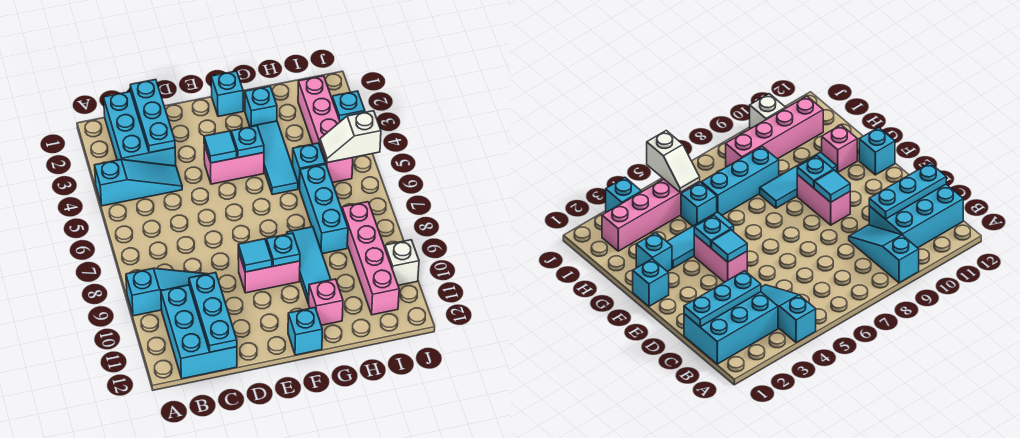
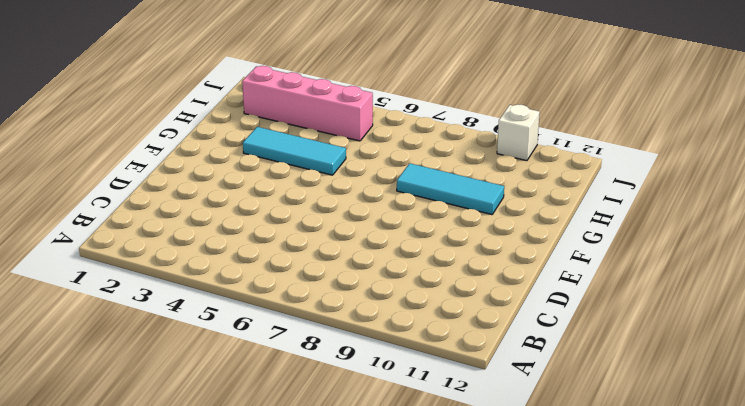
none -> cyan slope A4:C4 level 1 top A
none -> cyan slope A9:C9 level 1 top A
none -> cyan brick B1:C3 level 1

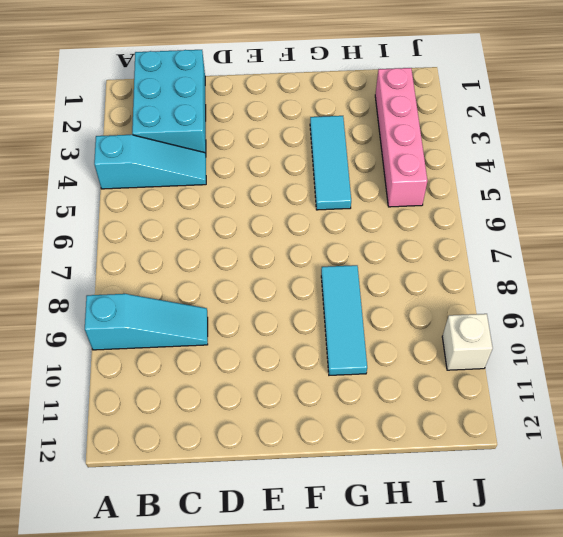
none -> cyan brick B10:C12 level 1
none -> pink brick E4:F4 level 1
none -> pink brick E9:F9 level 1

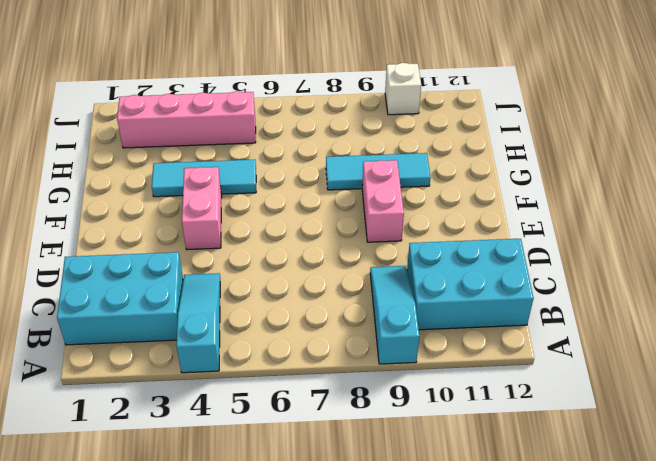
none -> cyan brick F1 level 1
none -> cyan brick F12 level 1
none -> cyan brick G2 level 1

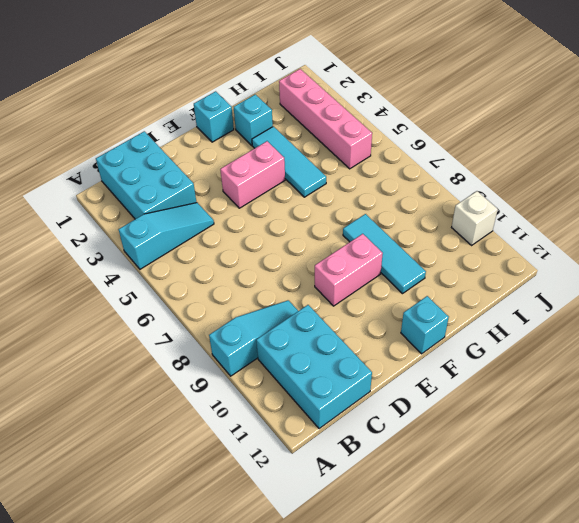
none -> pink brick G11 level 1
none -> cyan brick H5 level 1
none -> cyan brick H6:H8 level 1

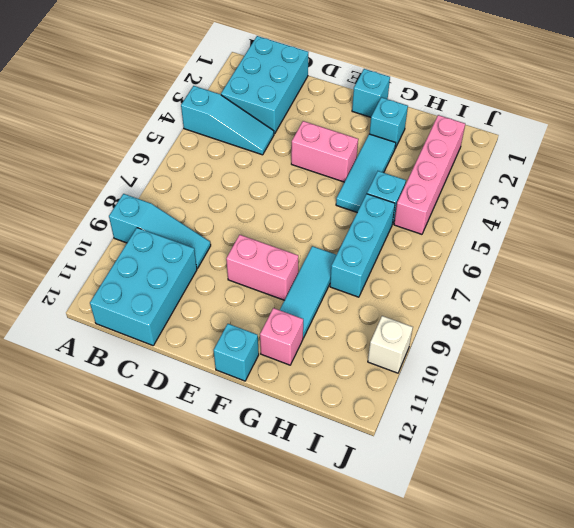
none -> pink brick I8:I11 level 1
none -> cyan brick J3 level 1
none -> cyan plate C1:C3 level 2

